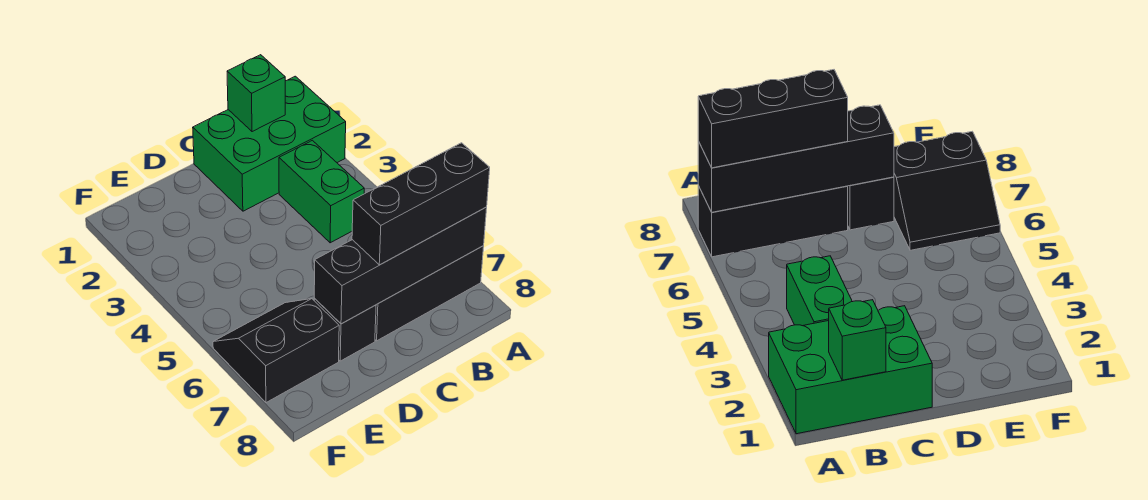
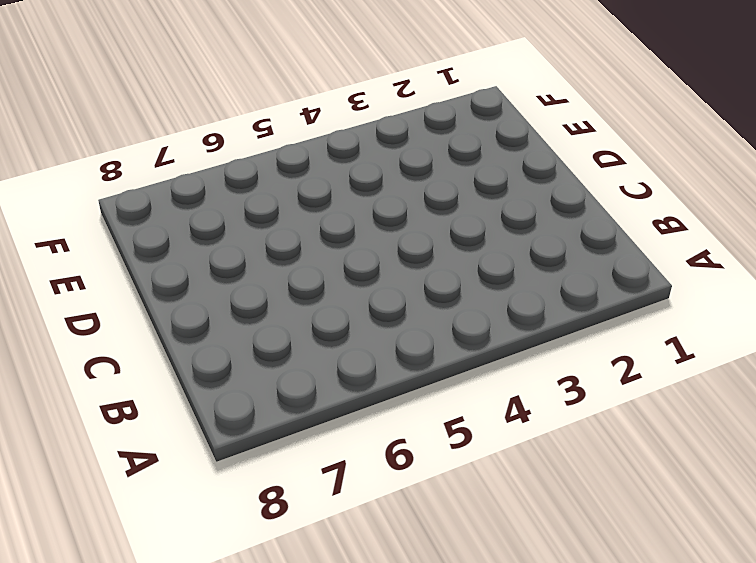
none -> green brick A1:C2 level 1
none -> black brick A7:C7 level 1

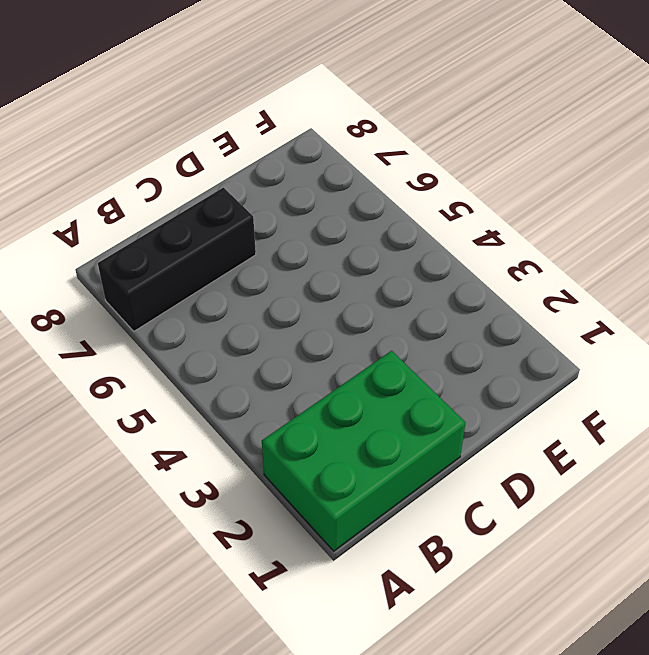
none -> green brick B3:B4 level 1
none -> black brick D7 level 1

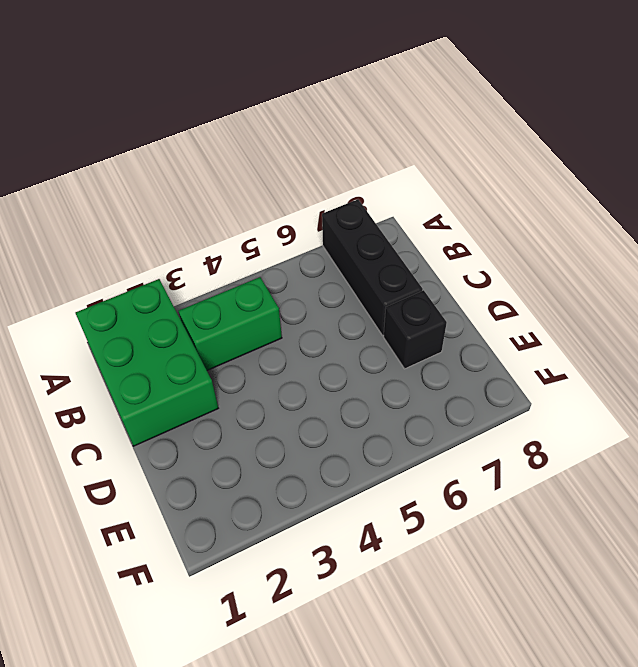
none -> black slope E6:F7 level 1 top 7
none -> black brick A7:D7 level 2

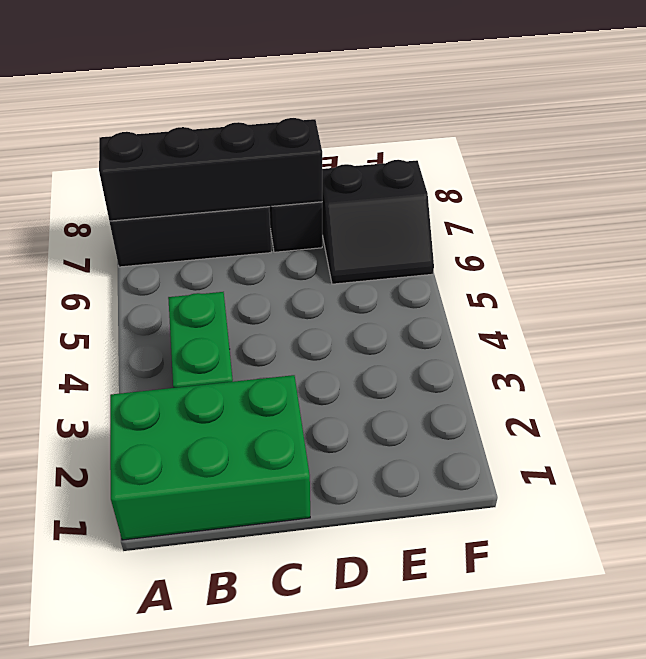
none -> green brick B1 level 2
none -> black brick A7:C7 level 3

